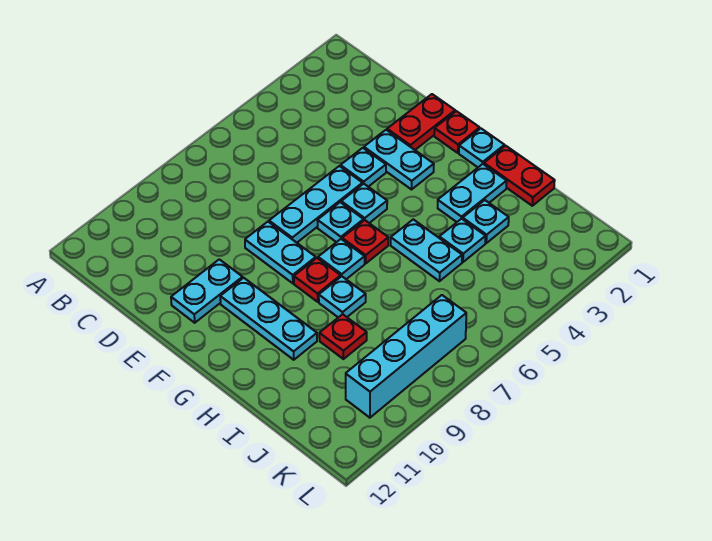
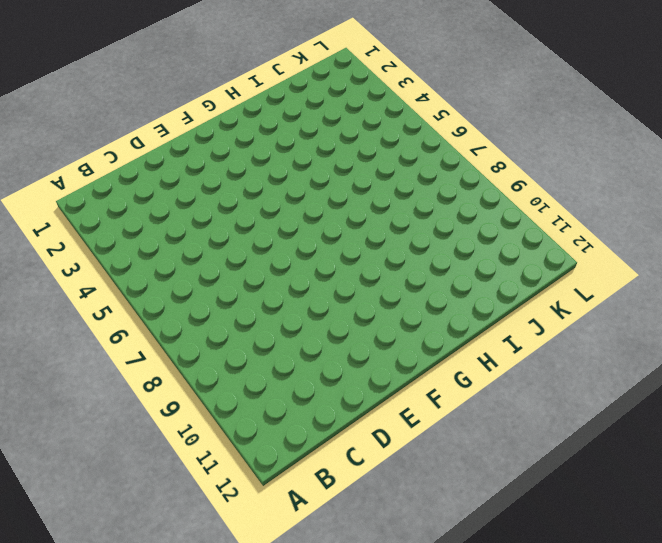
none -> red plate E1:E2 level 1
none -> cyan plate E3:F3 level 1
none -> cyan plate E4 level 1

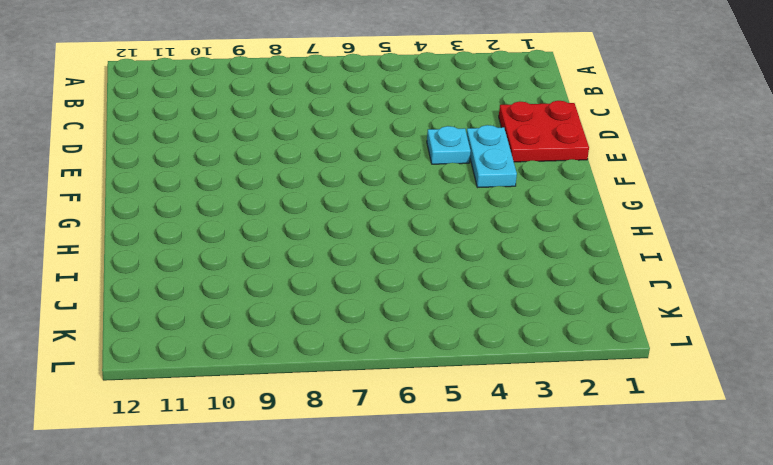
red plate D1:E2 level 1 -> red plate E1:E2 level 1
none -> cyan plate E5:E7 level 1
none -> cyan plate E8:F8 level 1
none -> cyan plate E10:E11 level 1

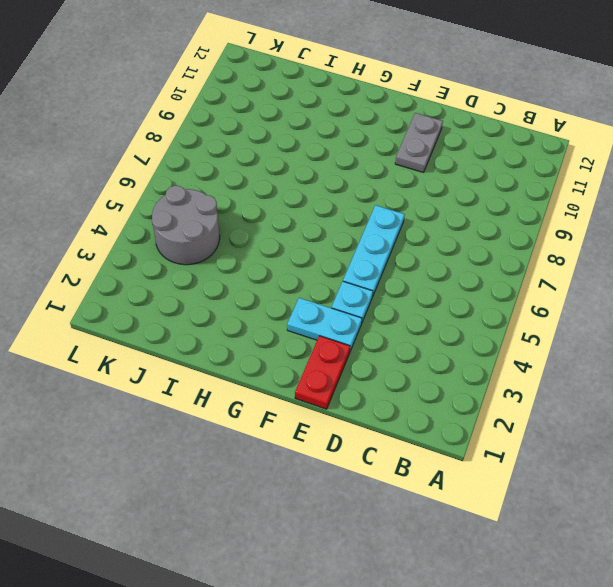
grey plate E10:E11 level 1 -> cyan plate E10:E11 level 1
grey round brick J4:K5 level 1 -> none
none -> cyan plate E8:F8 level 1
none -> red plate F1 level 1
none -> cyan plate F5 level 1

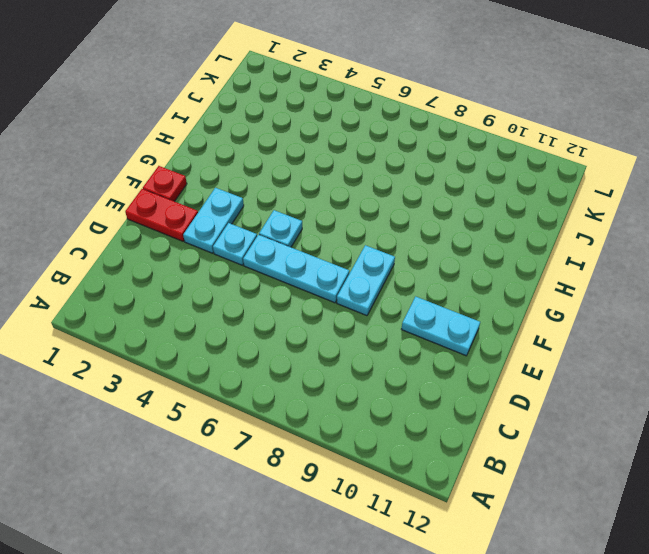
none -> cyan plate F6 level 1
none -> cyan plate F10:H10 level 1
none -> cyan plate G1 level 1

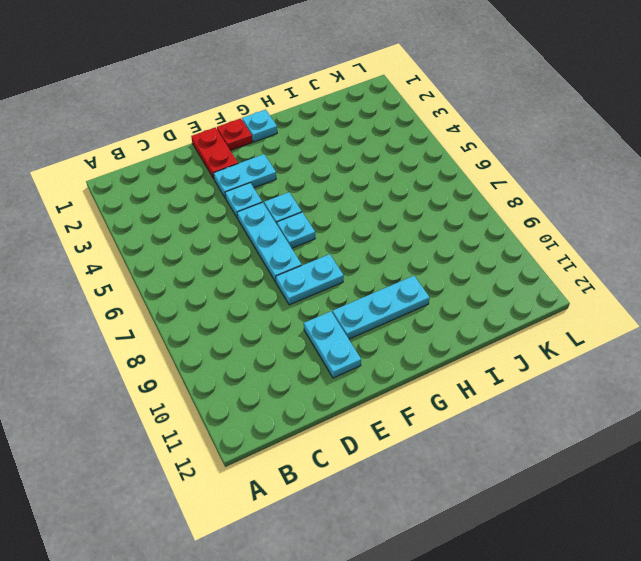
none -> red plate G6 level 1
none -> cyan plate G7 level 1
none -> red plate G8 level 1

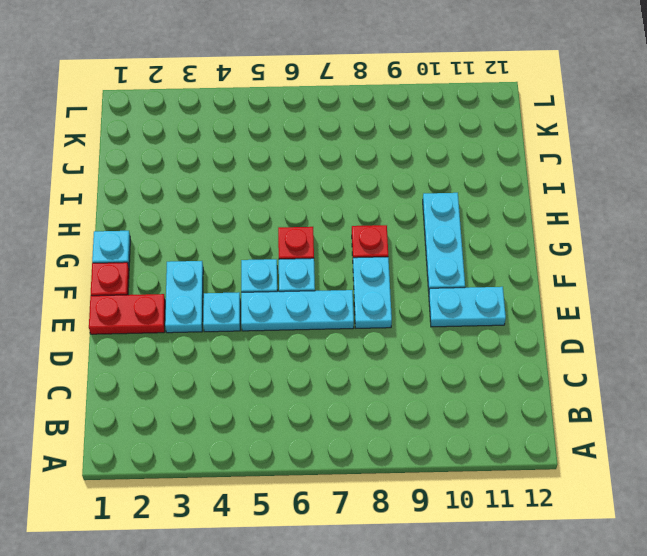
none -> cyan plate G7 level 1
none -> red plate H1:I1 level 1
none -> cyan plate H2:H3 level 1

